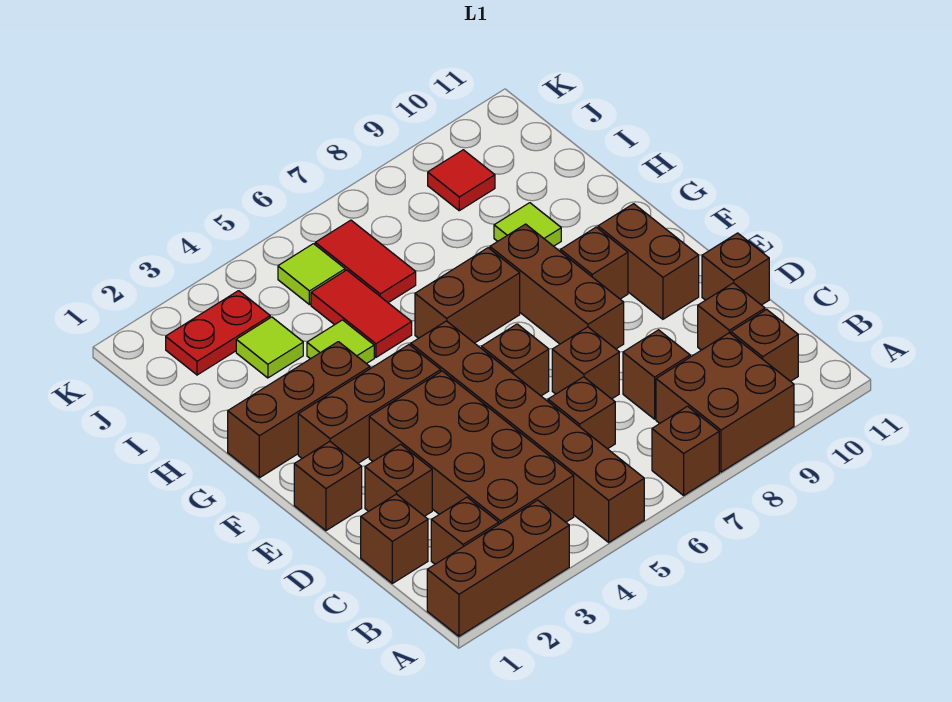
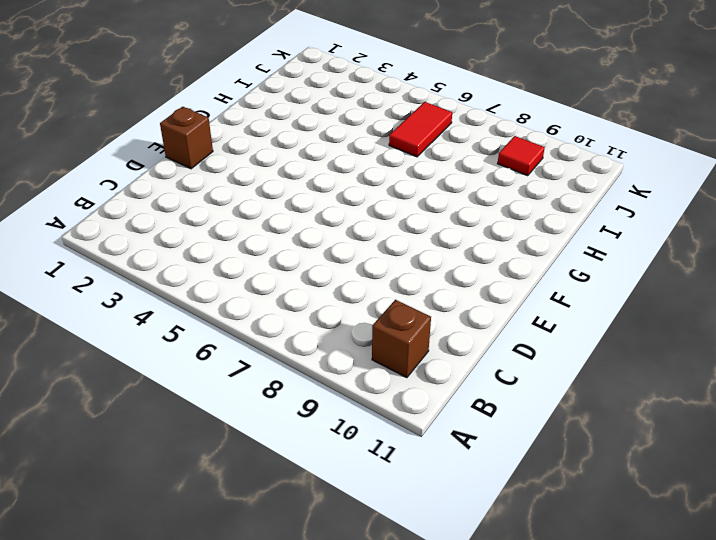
none -> brown brick A1:A3 level 1
none -> brown brick A5:F5 level 1
none -> brown brick A7 level 1
none -> brown brick A8:B9 level 1

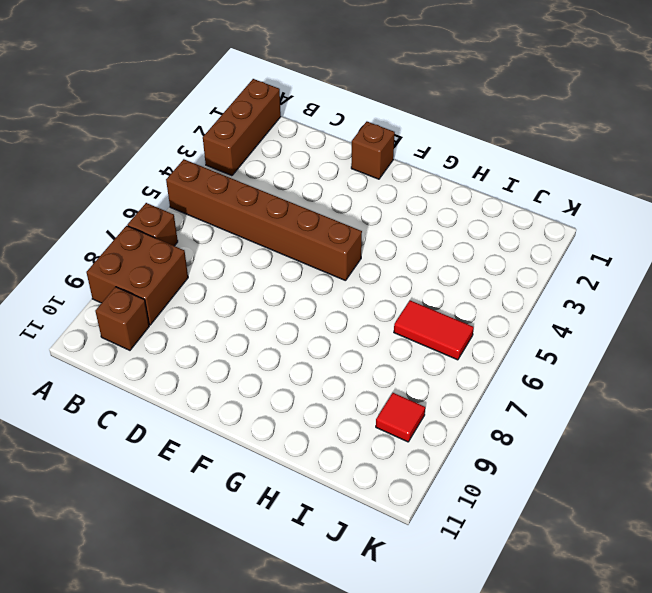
none -> brown brick B2 level 1
none -> brown brick B3:E4 level 1
none -> brown brick C1 level 1
none -> brown brick C6 level 1

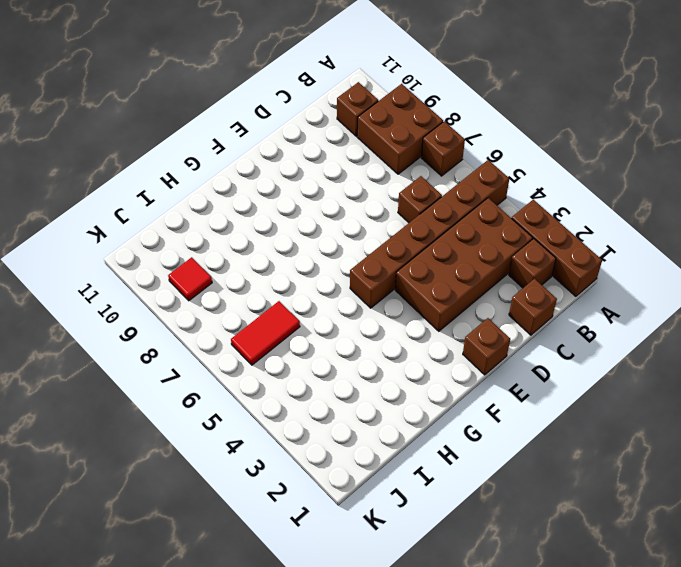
none -> brown brick C8 level 1
none -> brown brick C10 level 1
none -> brown brick D2 level 1
none -> brown brick D7 level 1

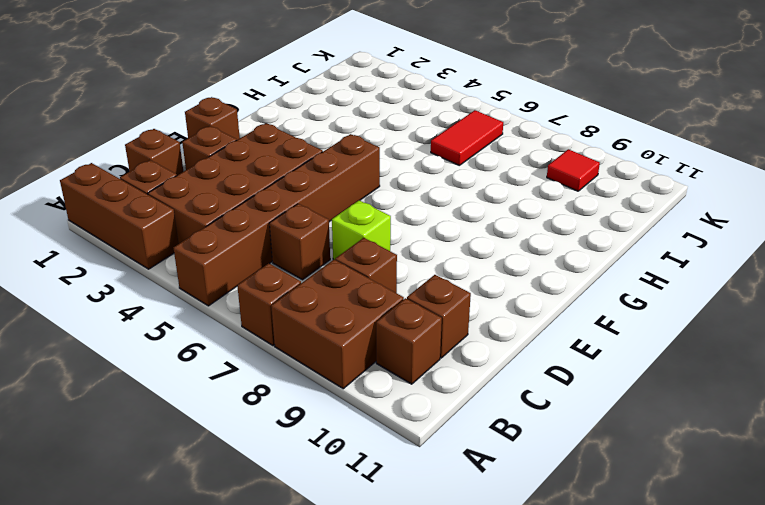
lime brick D7 level 1 -> brown brick D7 level 1
none -> brown brick D11 level 1
none -> brown brick E6 level 1
none -> brown brick E8:G8 level 1
none -> brown brick E10:F10 level 1

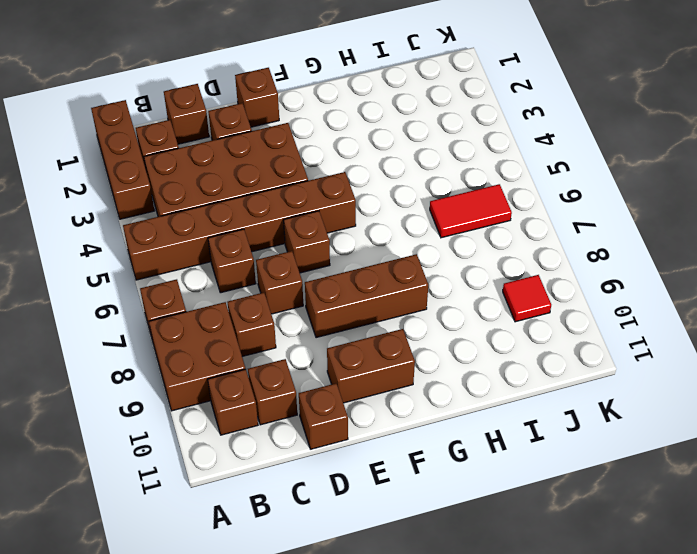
none -> brown brick F2:F4 level 1
none -> brown brick F9 level 1
none -> brown brick G1:G3 level 1
none -> brown brick G6:G7 level 1

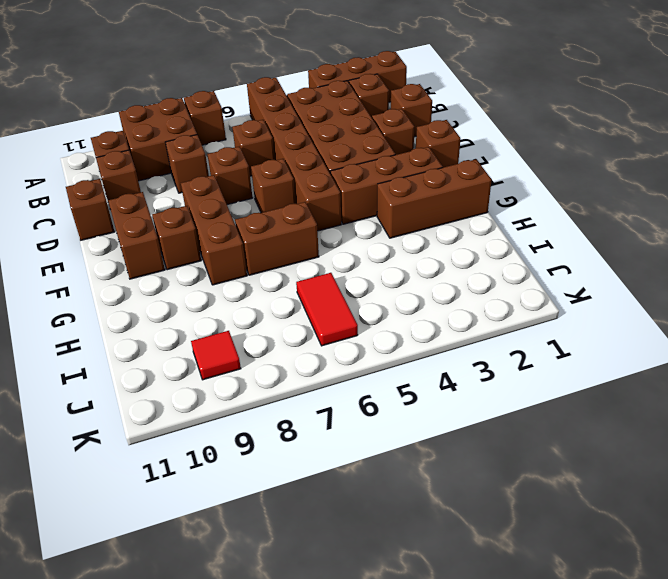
none -> lime tile H4 level 1
none -> red tile H5:I5 level 1
none -> lime tile H9 level 1
none -> lime tile I3 level 1

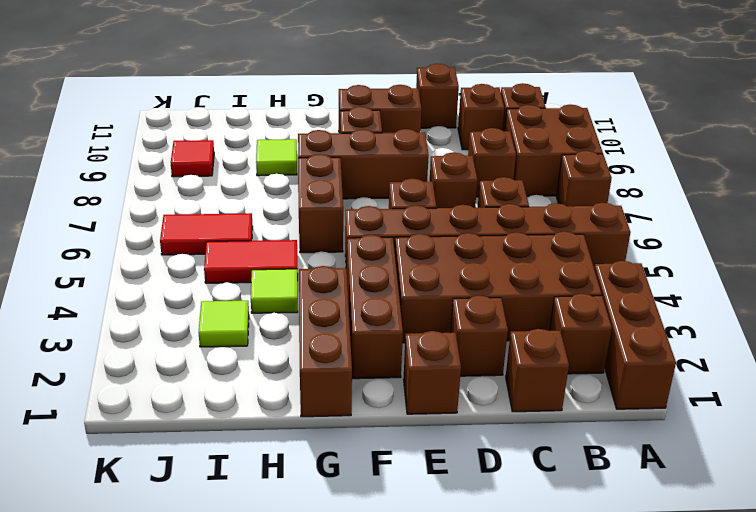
none -> red plate J2:J3 level 1
none -> lime tile J5 level 1

